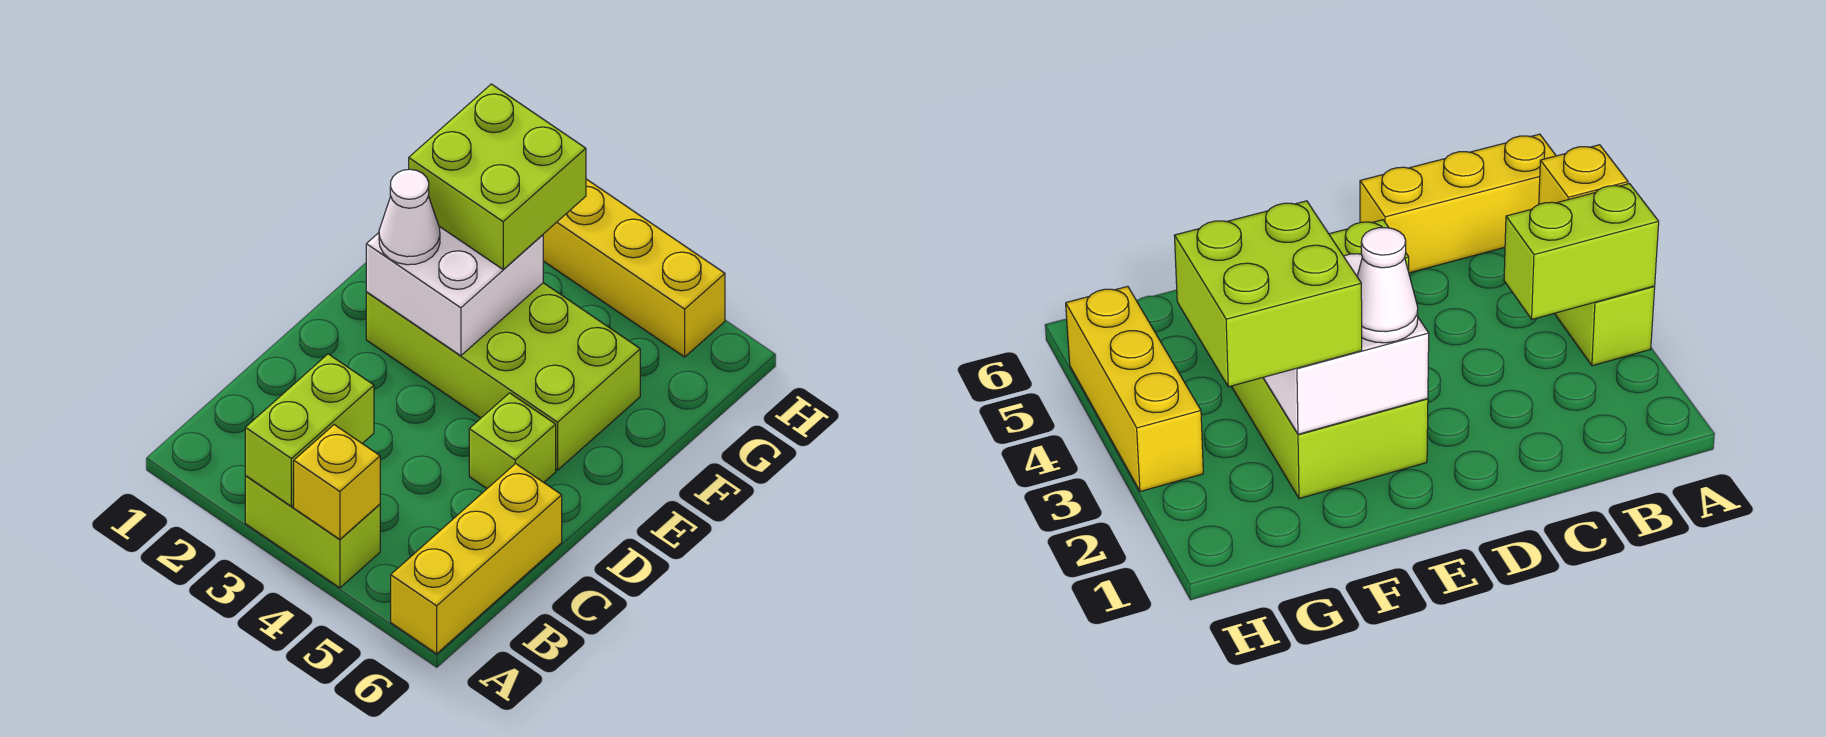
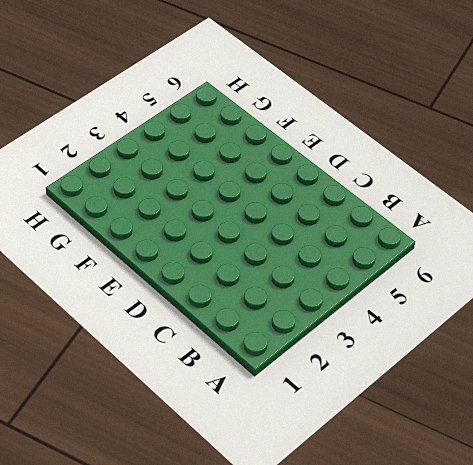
none -> lime brick A3:A4 level 1
none -> yellow brick A6:C6 level 1

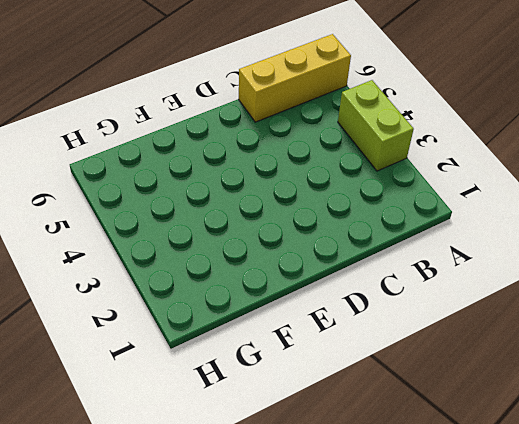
none -> lime brick D5 level 1
none -> lime brick E2:F5 level 1

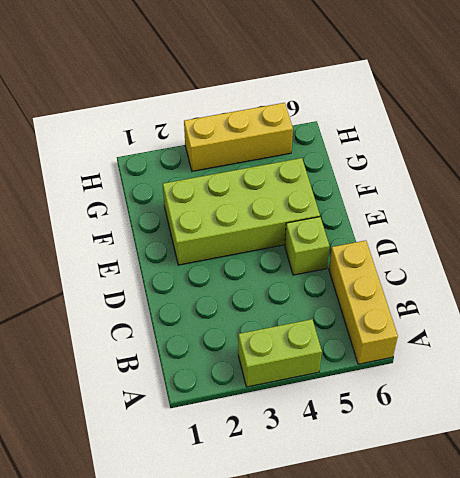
none -> lime brick A3:B3 level 2
none -> yellow brick A4 level 2

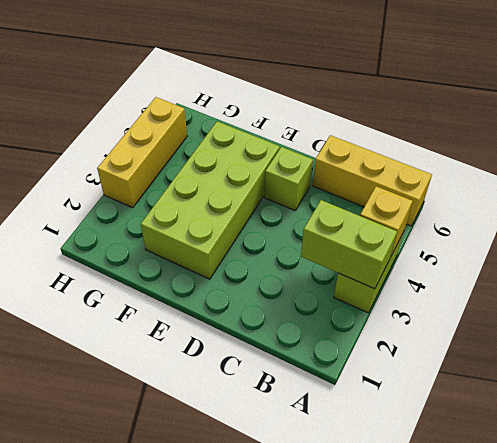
none -> white brick E2:F3 level 2
none -> white cone E2 level 3

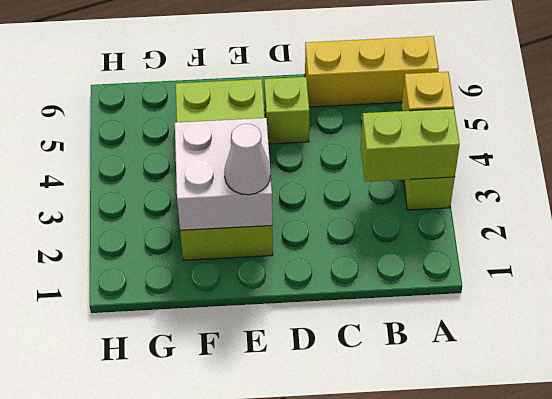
none -> yellow brick H3:H5 level 1
none -> lime brick F2:G3 level 3

